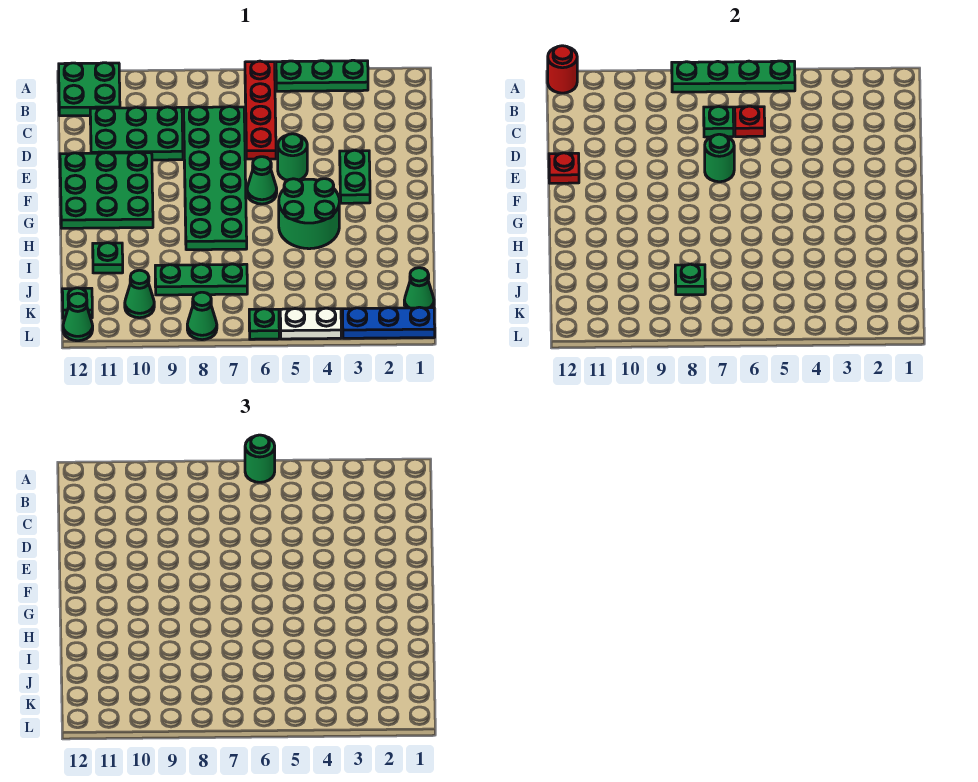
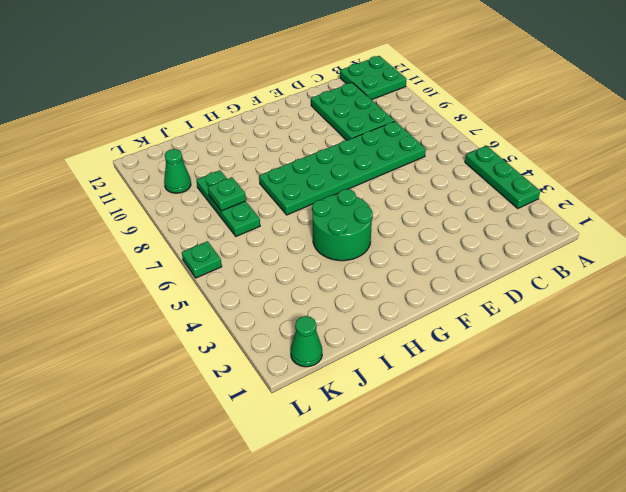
none -> red plate A6:D6 level 1
none -> green plate E3:F3 level 1
none -> green round brick E5 level 1

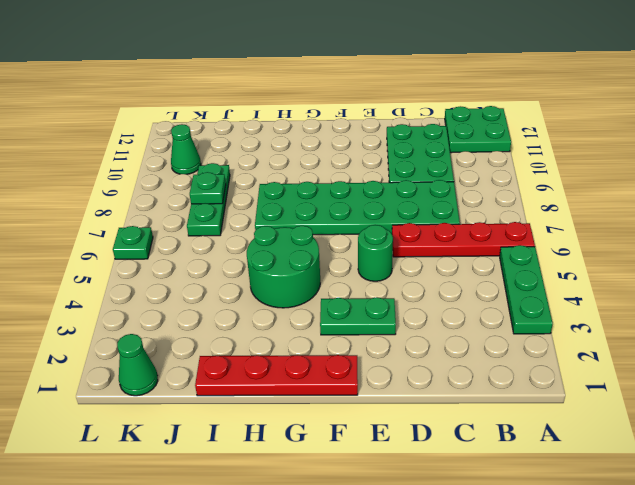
red plate F1:I1 level 1 -> none
none -> green plate E10:G12 level 1
none -> green cone F6 level 1
none -> green plate I11 level 1

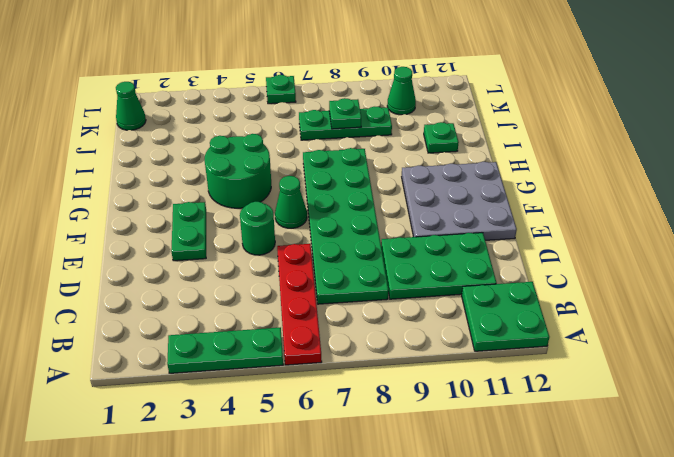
grey plate E10:G12 level 1 -> green plate E10:G12 level 1
none -> green plate K12 level 1
none -> blue plate L1:L3 level 1
none -> white plate L4:L5 level 1

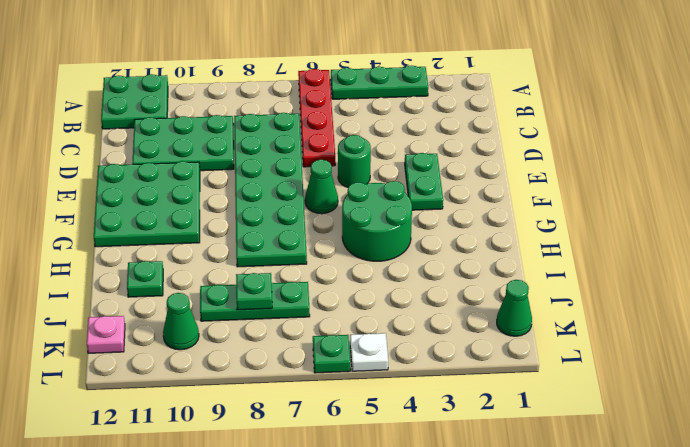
pink plate K12 level 1 -> green plate K12 level 1
white plate L5 level 1 -> white plate L4:L5 level 1
none -> blue plate L1:L3 level 1
none -> green cone L8 level 1
none -> green cone L12 level 1

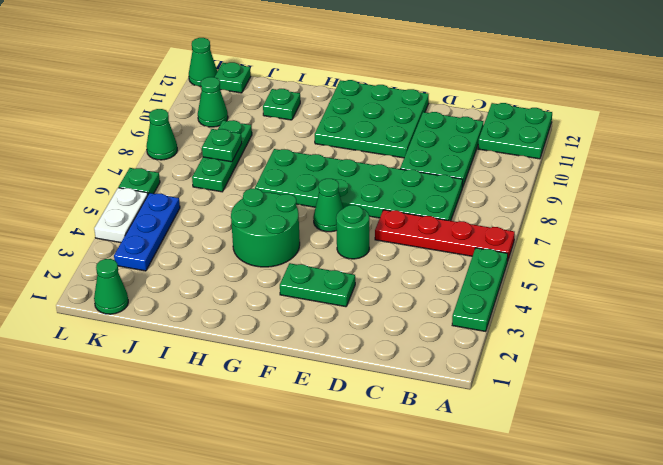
blue plate K3:K5 level 1 -> blue plate L1:L3 level 1
none -> green plate A5:A8 level 2
none -> red round brick A12 level 2
none -> red plate C6 level 2

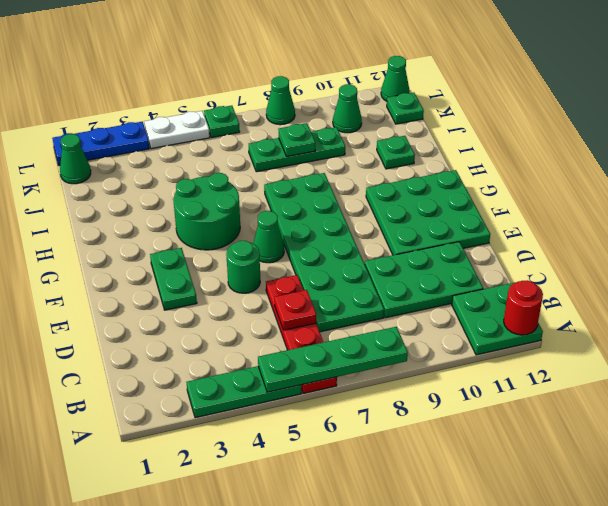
none -> green plate C7 level 2
none -> green round brick E7 level 2
none -> red plate E12 level 2

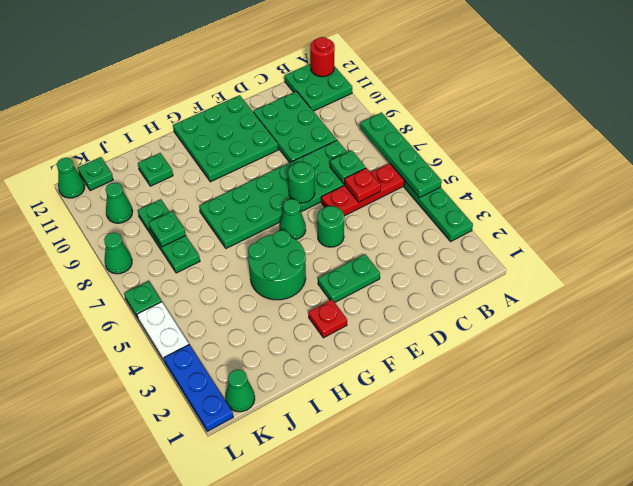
red plate G2 level 1 -> red plate E12 level 2
none -> green round brick A6 level 3

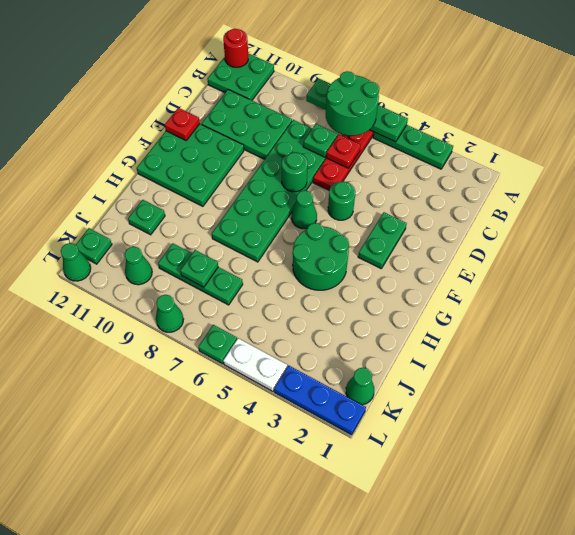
green round brick A6:B7 level 3 -> green round brick A6 level 3

